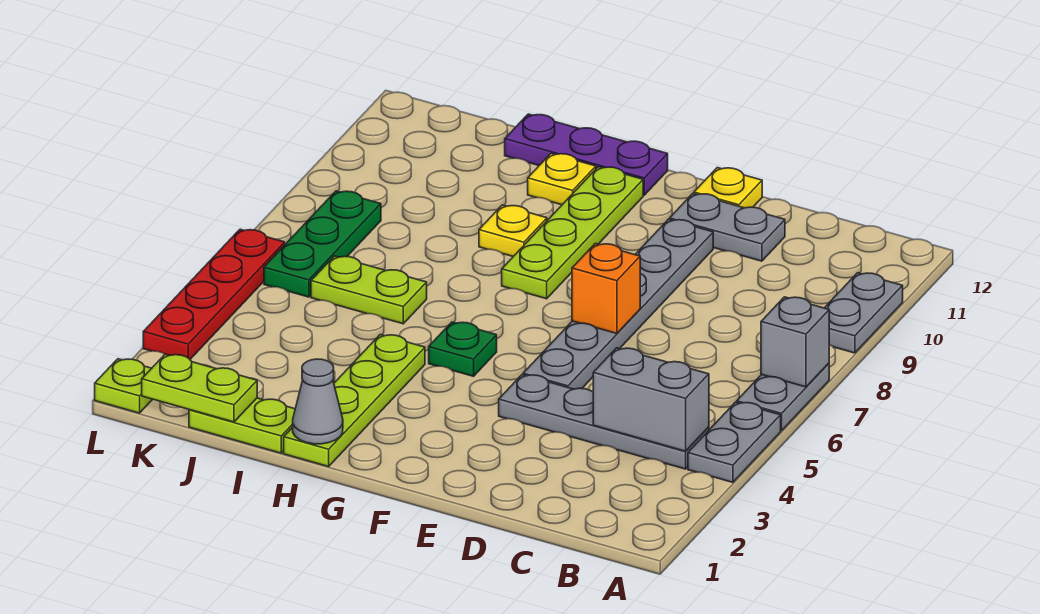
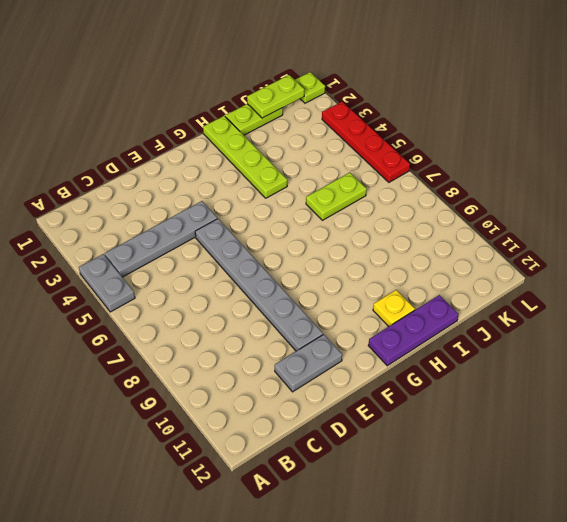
none -> grey plate A6:A7 level 1
none -> grey plate A9:A10 level 1
none -> yellow plate E12 level 1

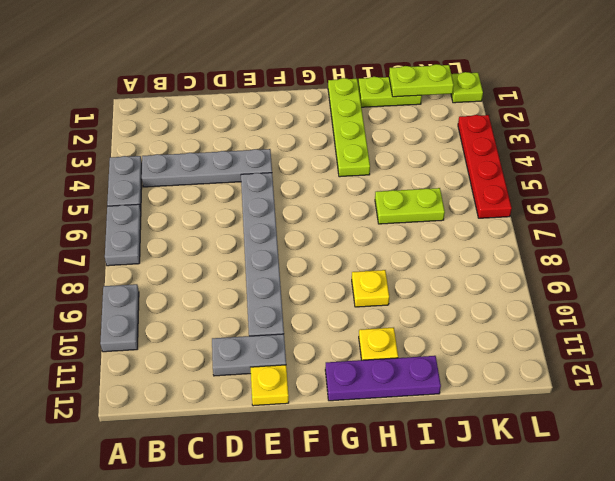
none -> green plate G5 level 1
none -> lime plate G8:G11 level 1
none -> green plate K6:K8 level 1

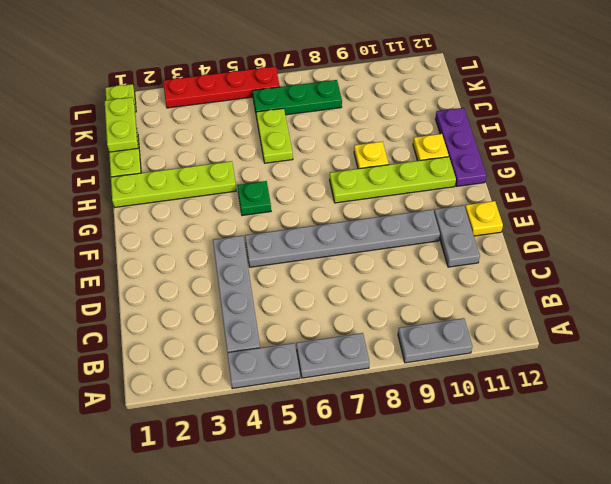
none -> grey brick A7 level 2
none -> grey brick B4:C4 level 2
none -> orange brick E7 level 2

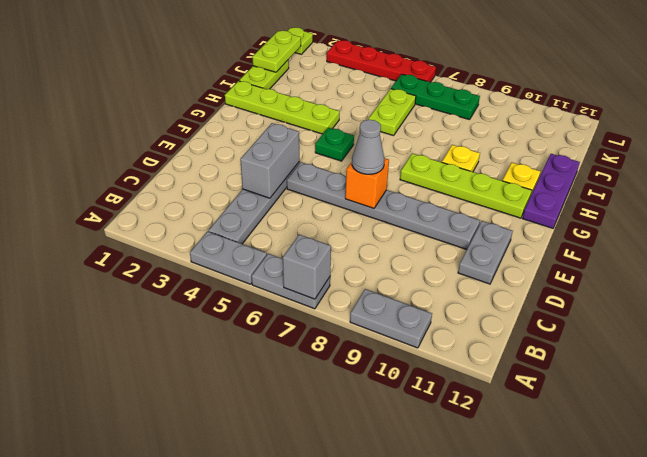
grey brick D4:E4 level 2 -> grey brick B4:C4 level 2
grey cone E7 level 3 -> grey cone H1 level 2
none -> yellow plate E12 level 1

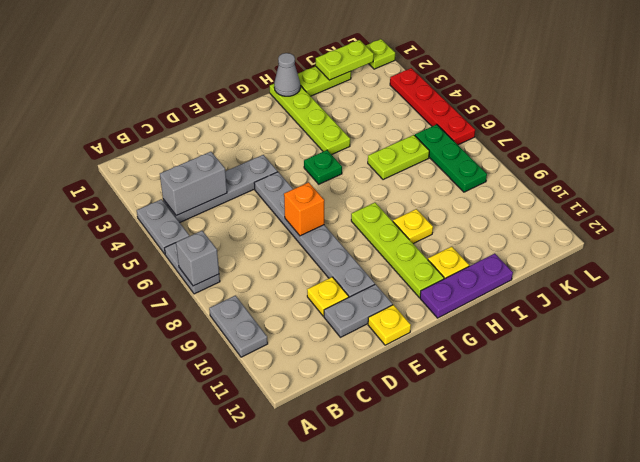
yellow plate D10 level 1 -> none

